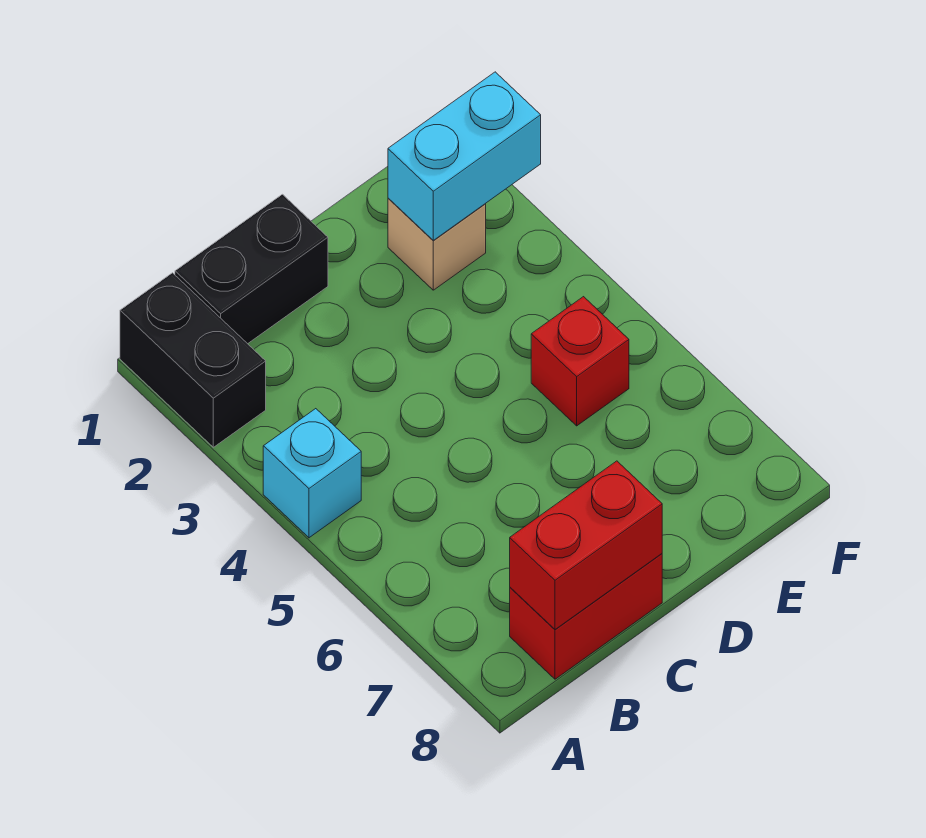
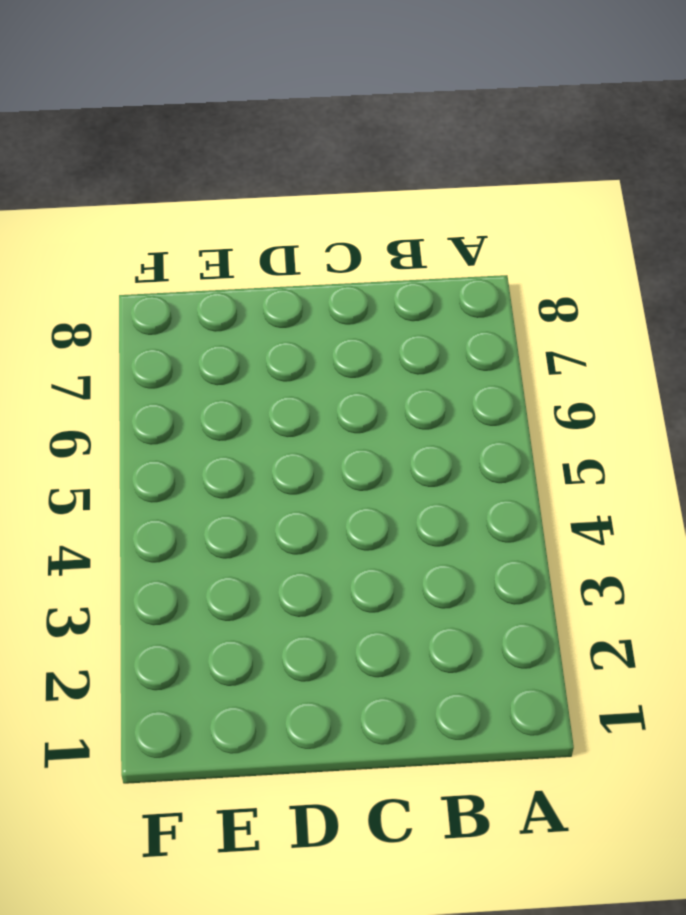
none -> black brick A1:A2 level 1
none -> cyan brick A4 level 1

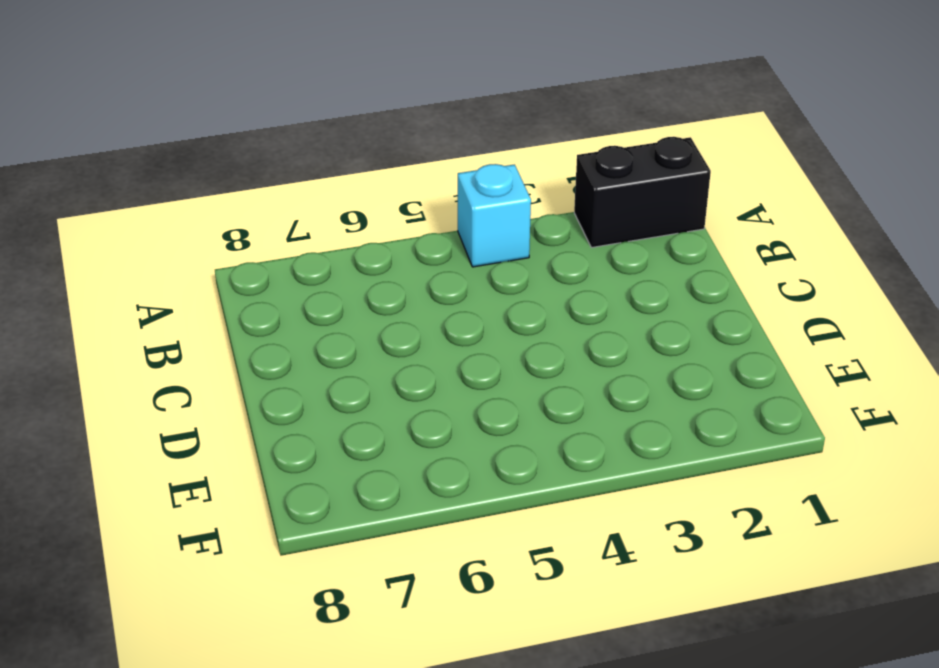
none -> black brick B1:C1 level 1
none -> red brick B8:C8 level 1

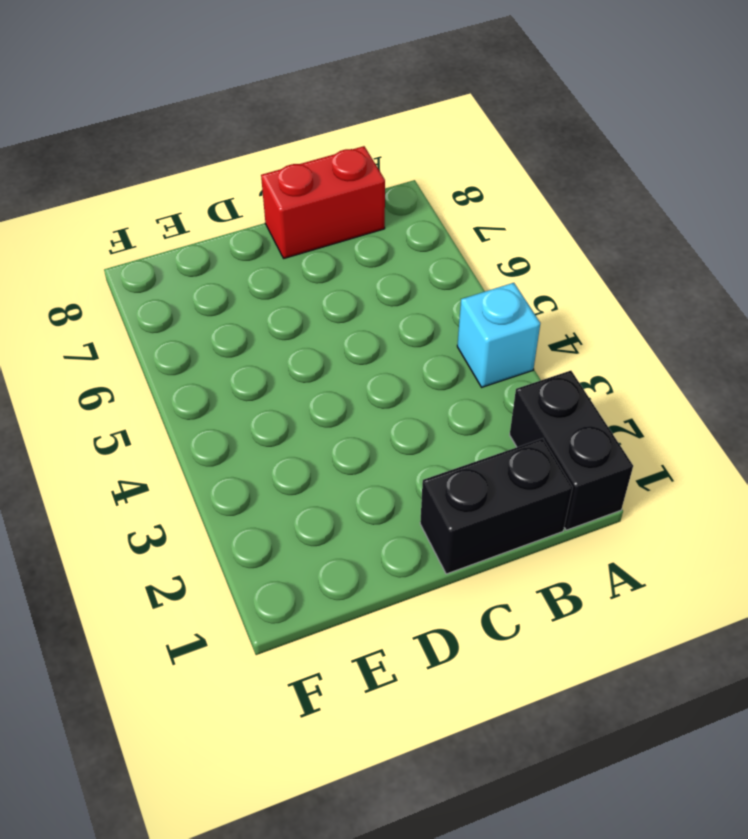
none -> tan brick E2 level 1
none -> red brick E5 level 1

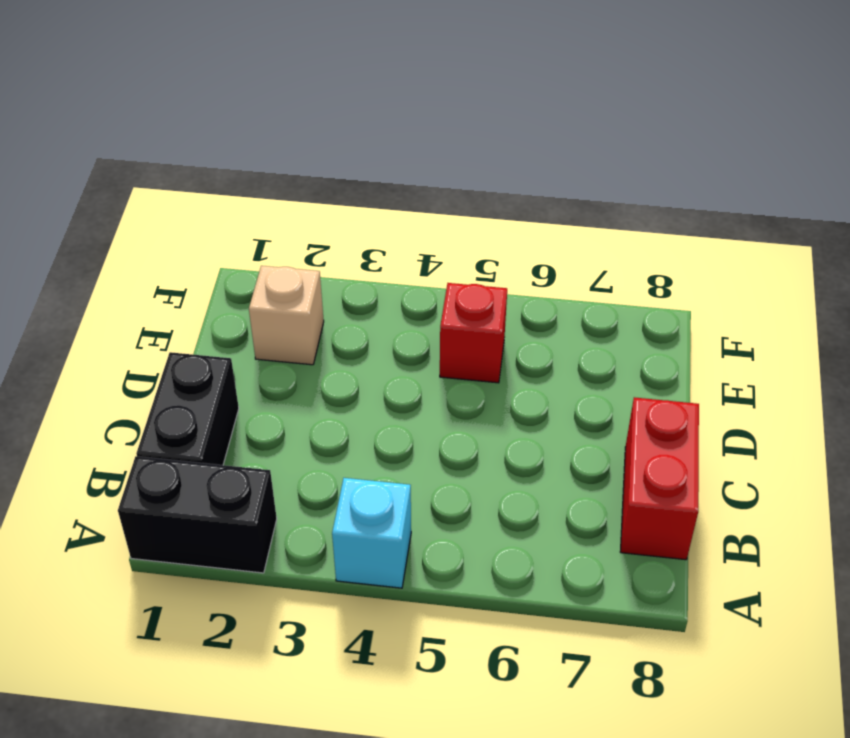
none -> red brick B8:C8 level 2
none -> cyan brick E2:F2 level 2

